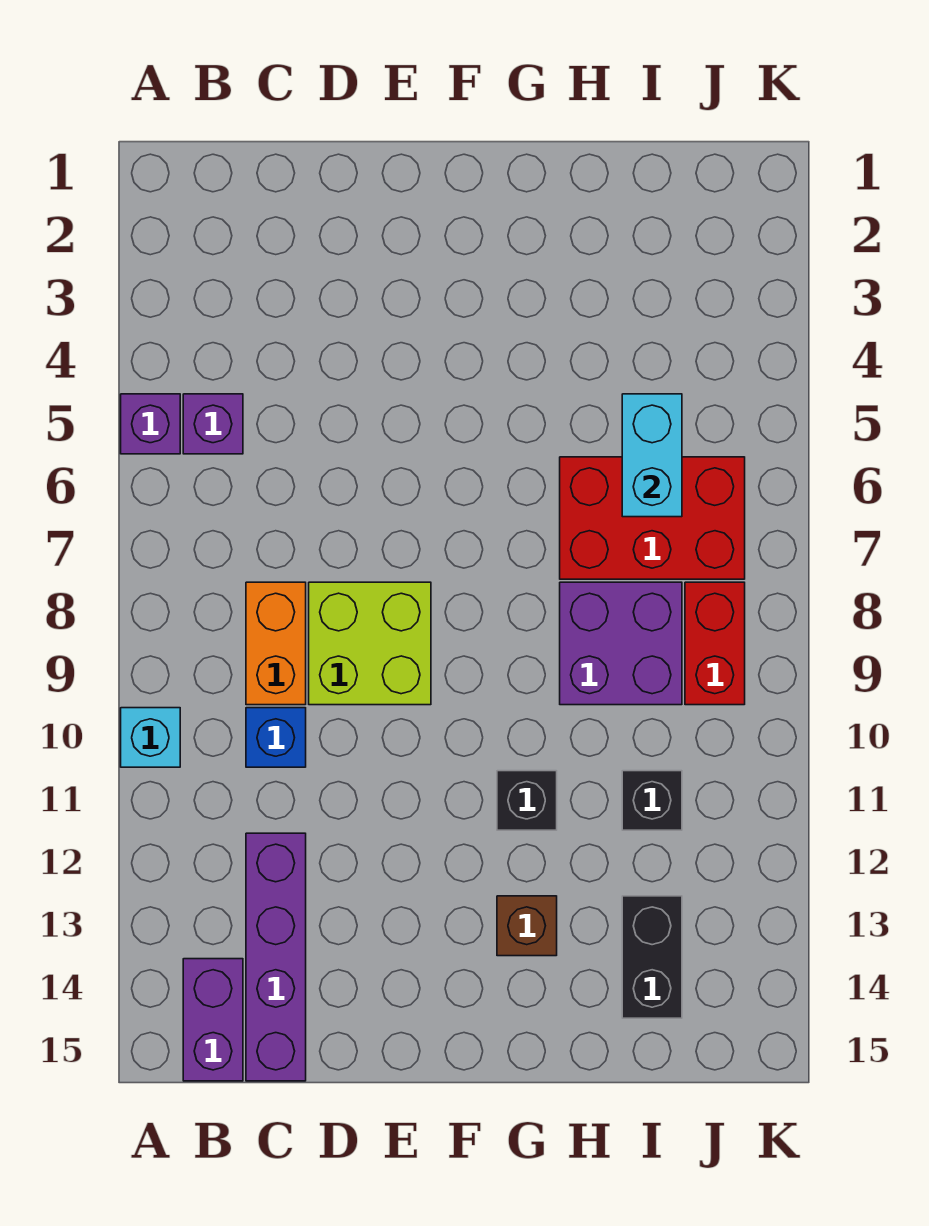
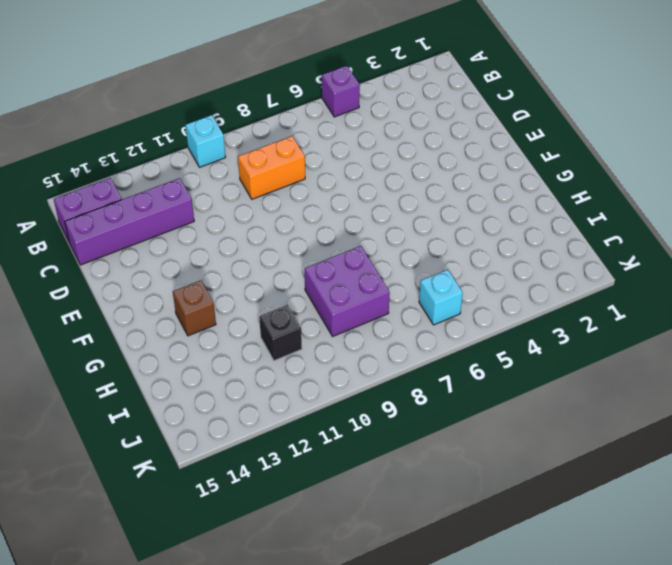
cyan brick J6 level 1 -> red brick H6:J7 level 1
none -> purple brick B5 level 1
none -> blue brick C10 level 1
none -> lime brick D8:E9 level 1

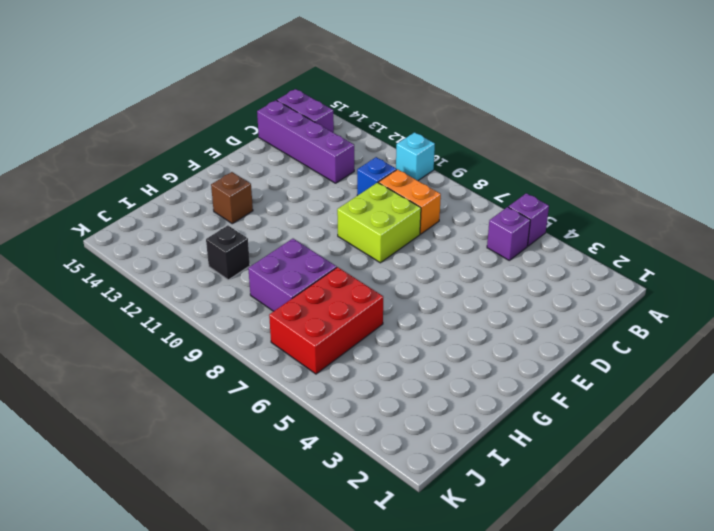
none -> black brick G11 level 1
none -> black brick I13:I14 level 1
none -> red brick J8:J9 level 1

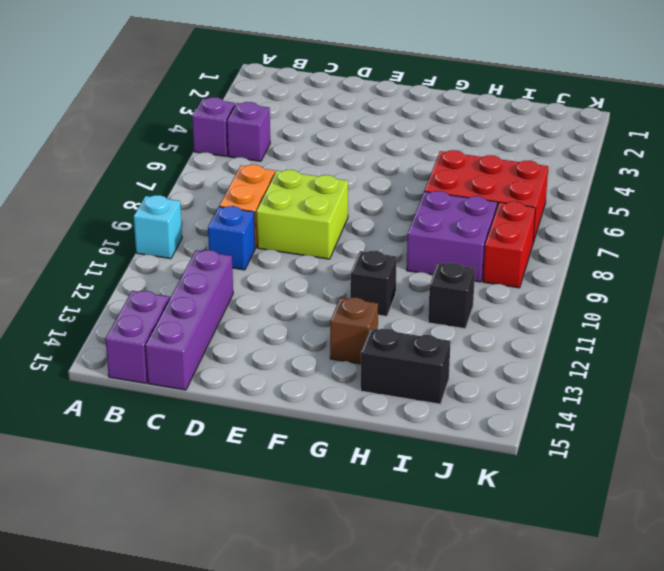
black brick H14:I14 level 1 -> black brick I13:I14 level 1
none -> cyan brick I5:I6 level 2

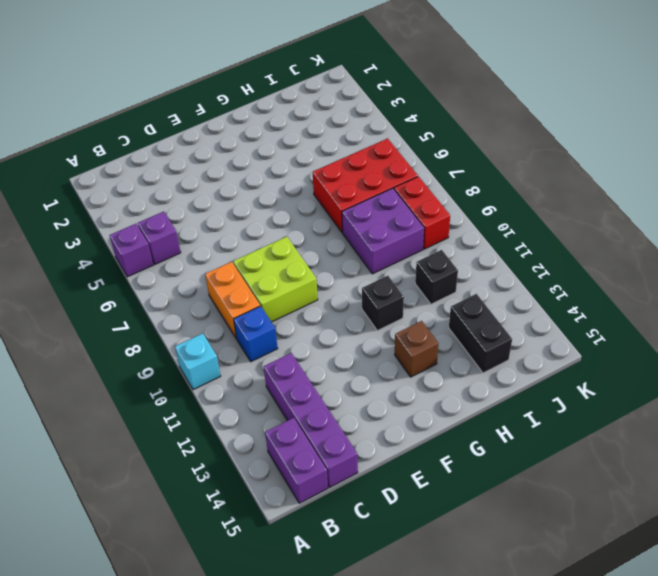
none -> cyan brick I5:I6 level 2

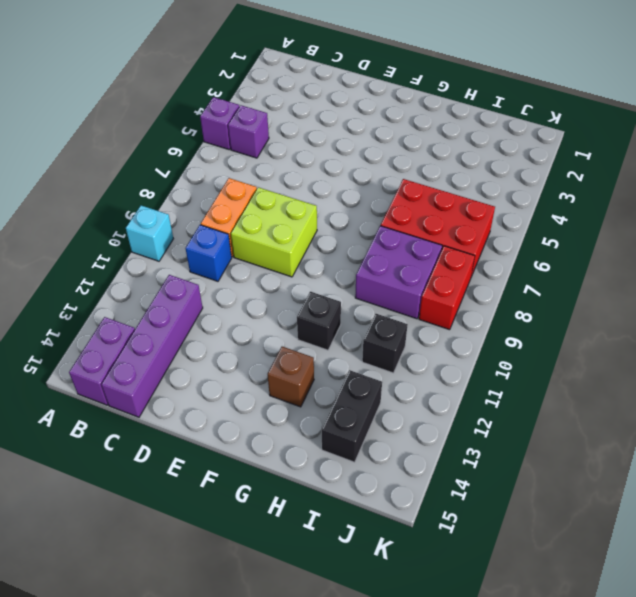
none -> cyan brick I5:I6 level 2

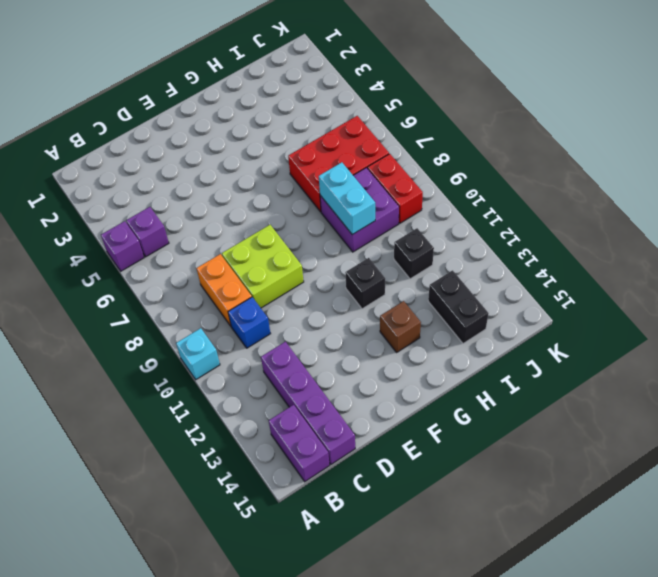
cyan brick H8:H9 level 2 -> cyan brick I5:I6 level 2

